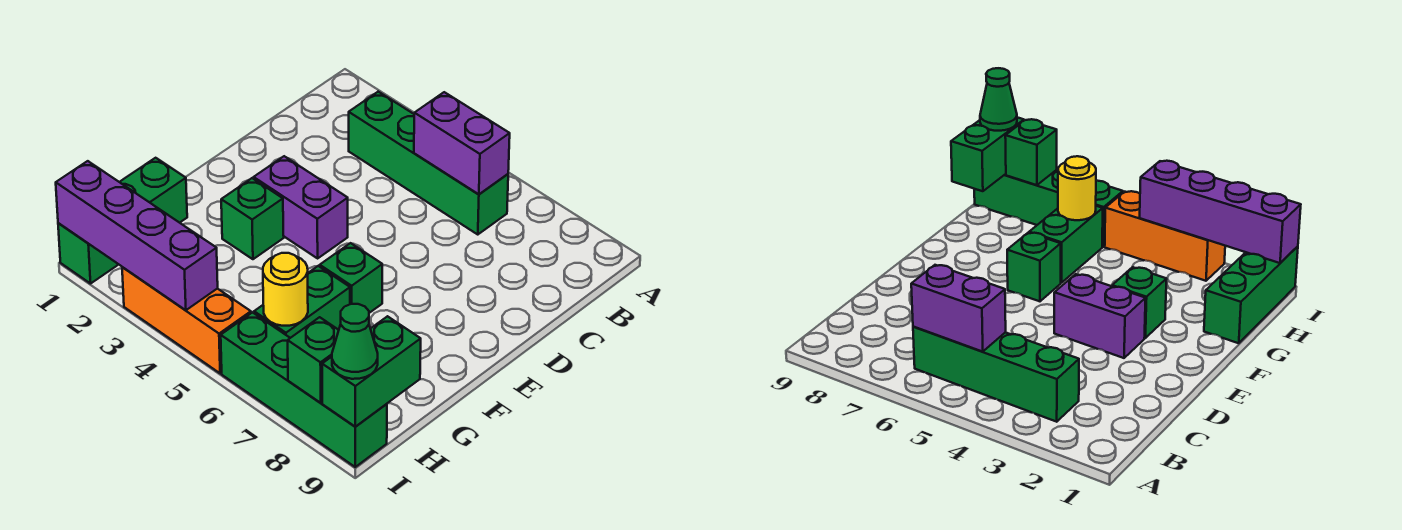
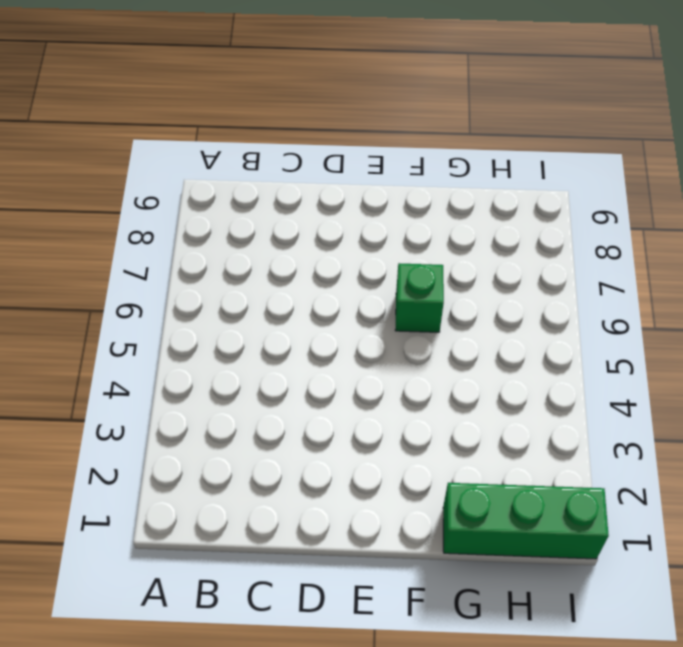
none -> green brick B3:B6 level 1
none -> purple brick E3:E4 level 1
none -> green brick F3 level 1

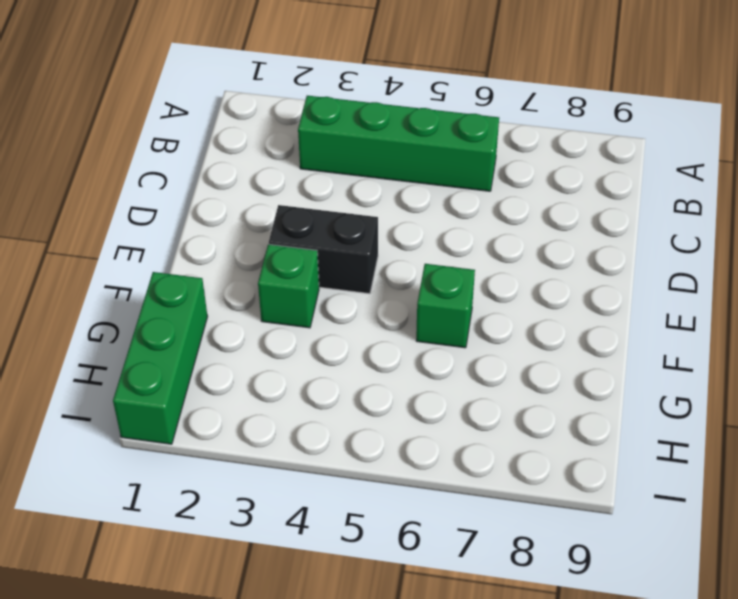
black brick E3:E4 level 1 -> purple brick E3:E4 level 1
none -> green brick G6:H6 level 1
none -> orange brick I3:I5 level 1
none -> green brick I6:I9 level 1

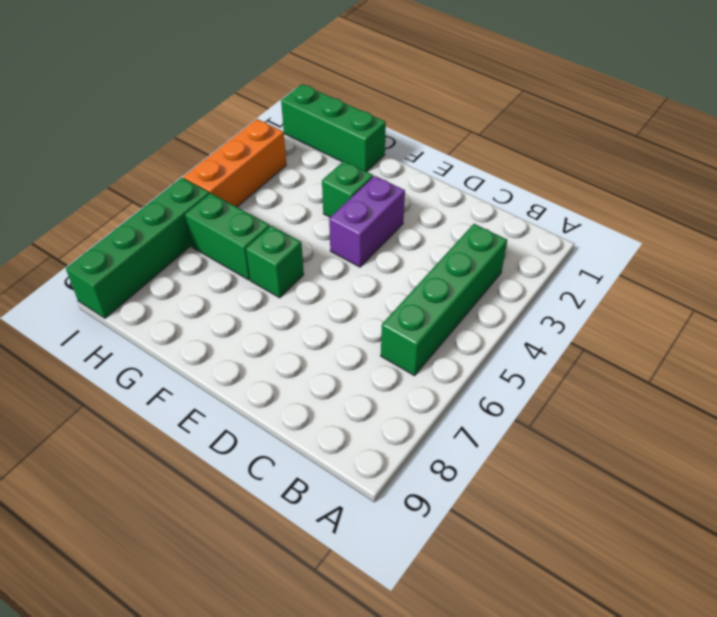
none -> purple brick B5:B6 level 2
none -> yellow round brick H6 level 2
none -> green brick H9:I9 level 2

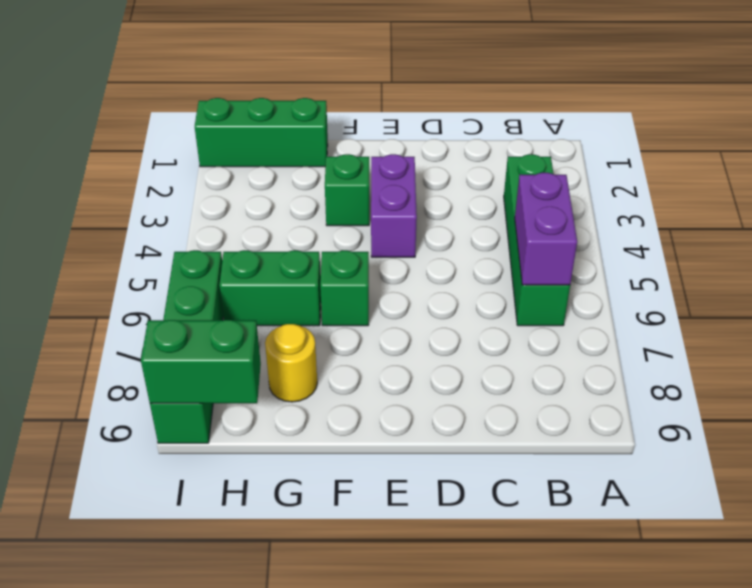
yellow round brick G8 level 1 -> yellow round brick H6 level 2
none -> orange brick I3:I5 level 1
none -> purple brick I1:I4 level 2
none -> green brick I8 level 2

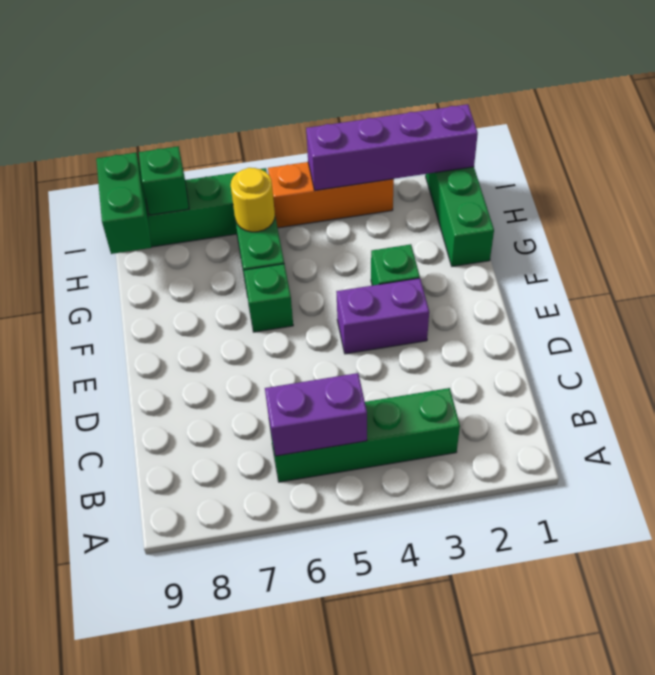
none -> green cone I9 level 3

